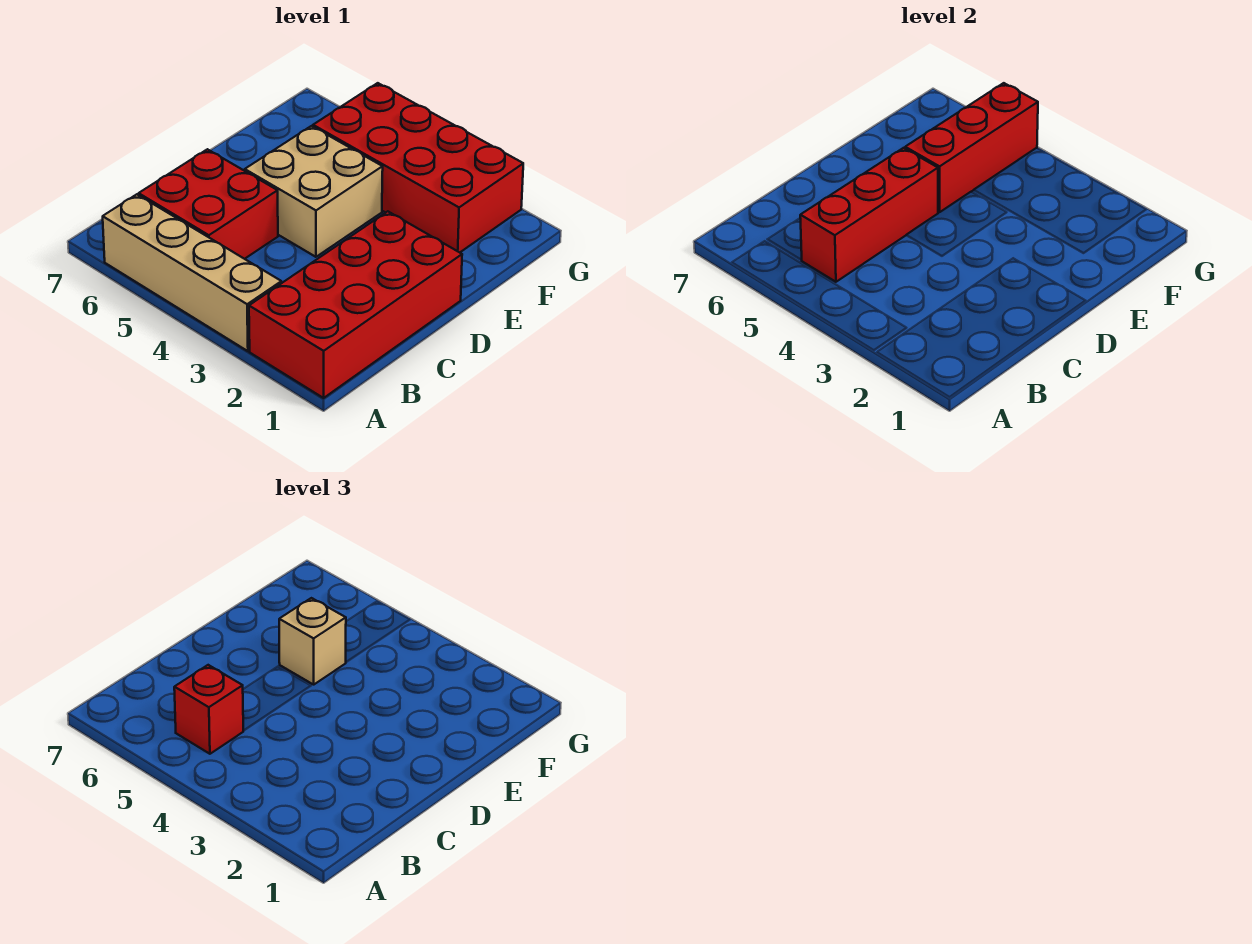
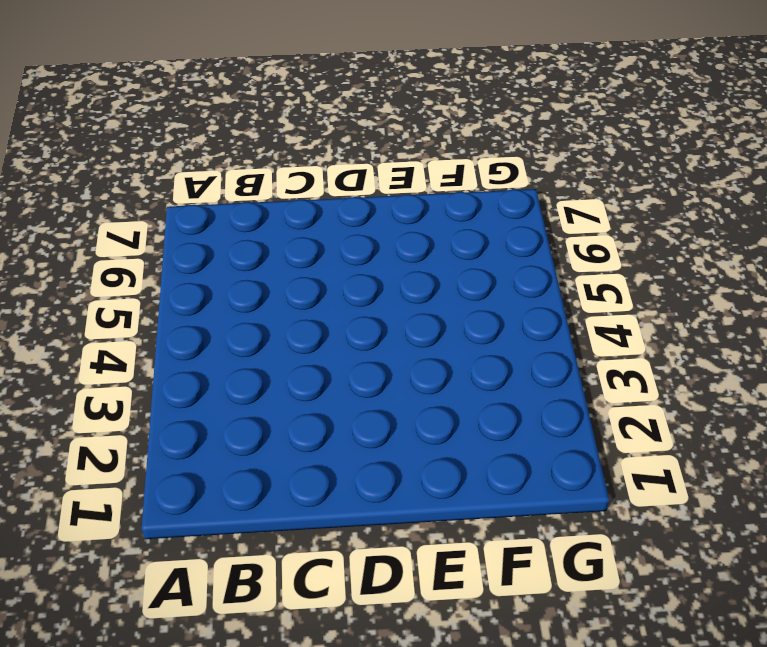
none -> red brick A1:D2 level 1
none -> tan brick A3:A6 level 1

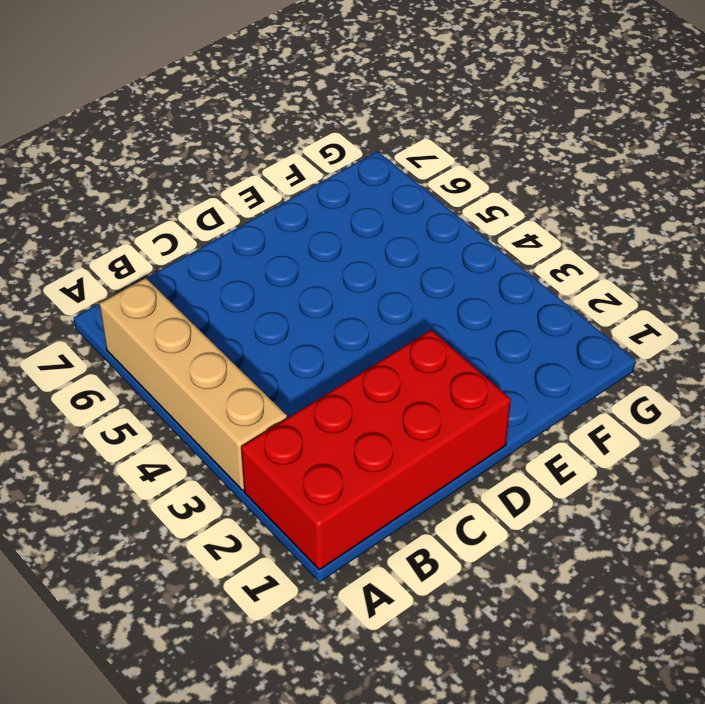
none -> red brick B5:C6 level 1
none -> tan brick D4:E5 level 1

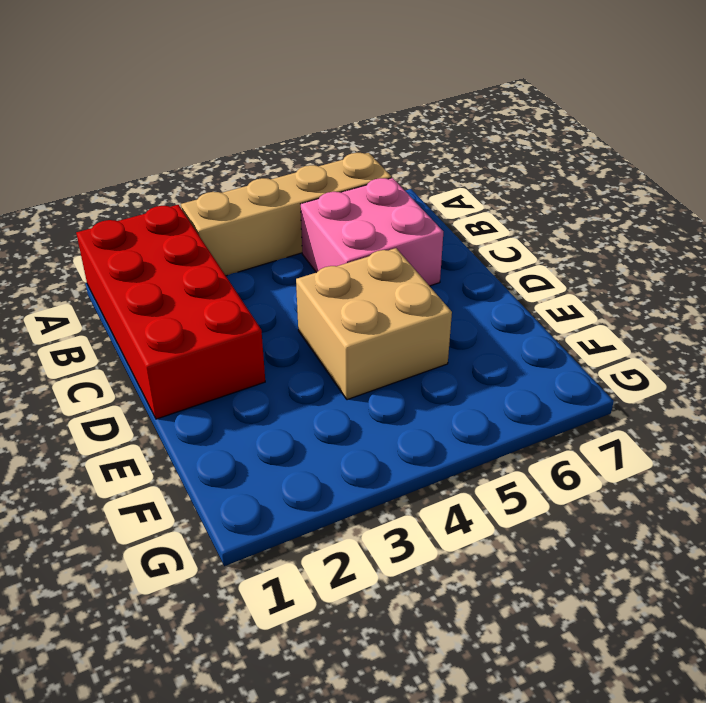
pink brick B5:C6 level 1 -> red brick B5:C6 level 1
none -> red brick F2:G5 level 1
none -> red brick B5:D5 level 2

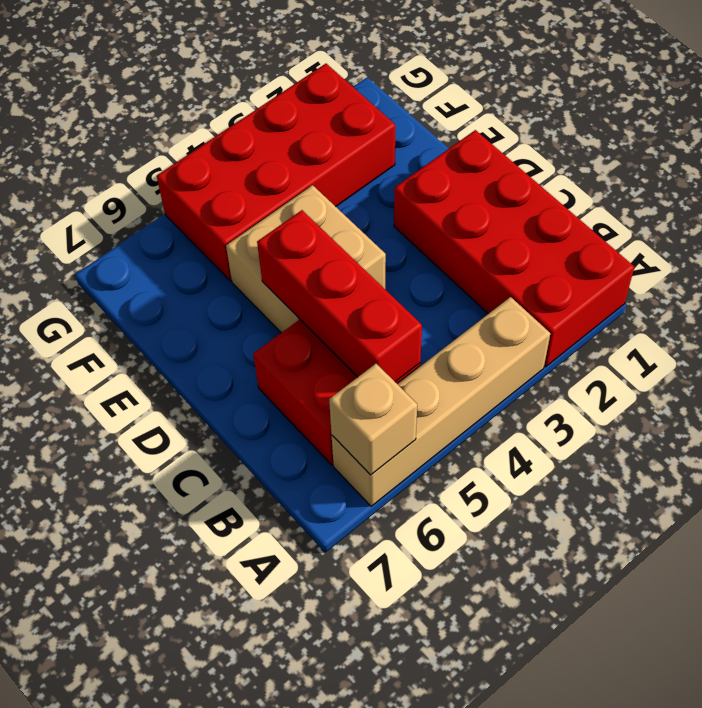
tan brick A6 level 2 -> tan brick E5 level 3
none -> red brick E5:G5 level 2
none -> red brick B5 level 3

